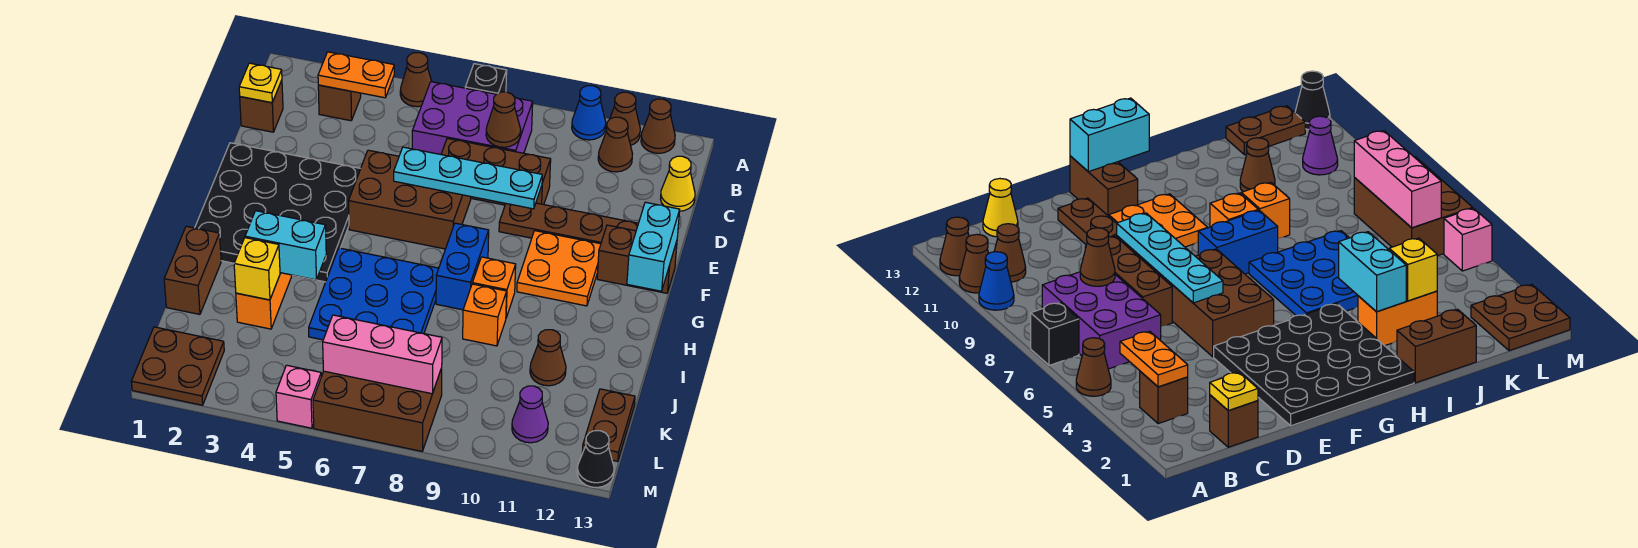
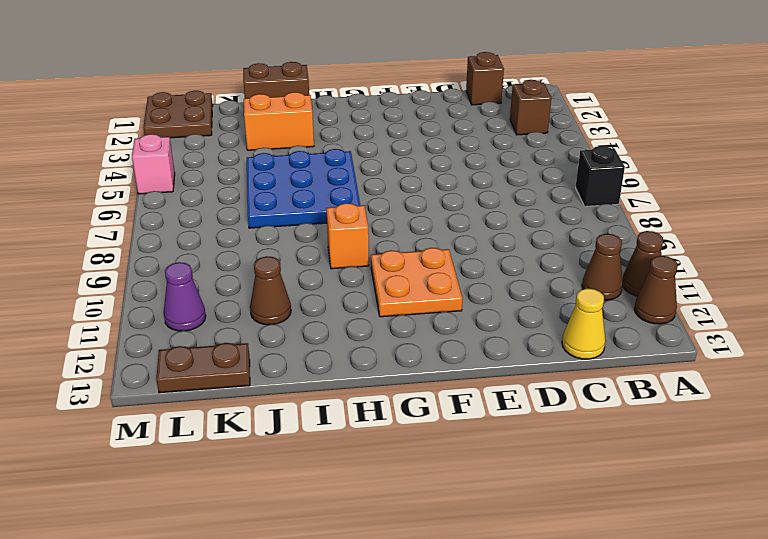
none -> brown cone A5 level 1
none -> blue cone A10 level 1
none -> purple brick B6:C8 level 1
none -> brown brick D7:D9 level 1

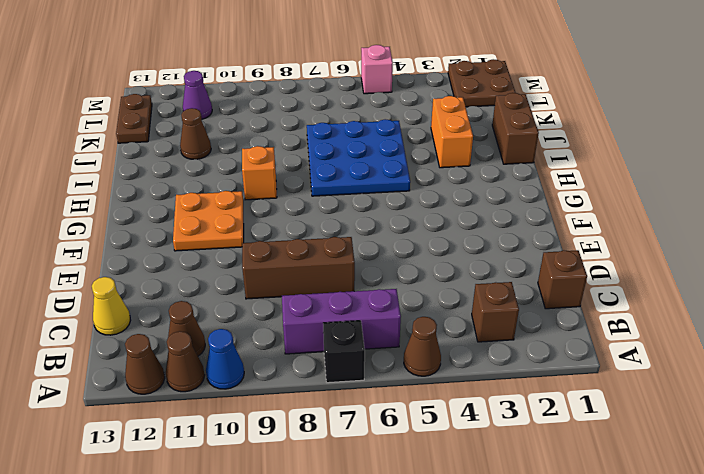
purple brick B6:B8 level 1 -> purple brick B6:C8 level 1
none -> black plate E1:H4 level 1
none -> brown brick E5:F7 level 1
none -> brown plate E9:E12 level 1
none -> brown brick F12:F13 level 1

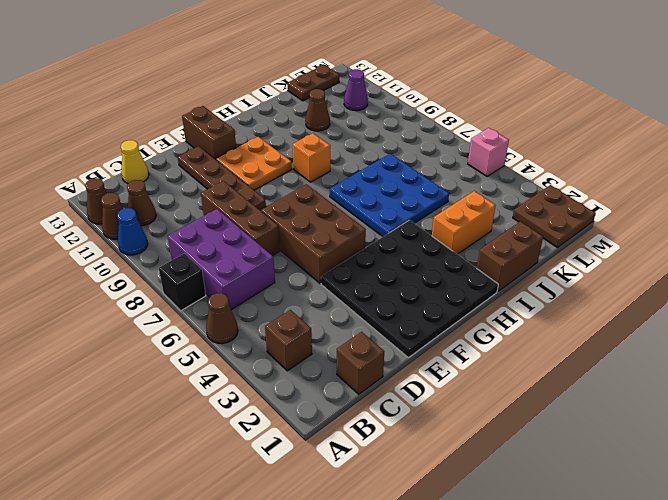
none -> blue brick G8:H8 level 1
none -> orange brick I9 level 1
none -> brown brick L6:M8 level 1
none -> black cone M13 level 1

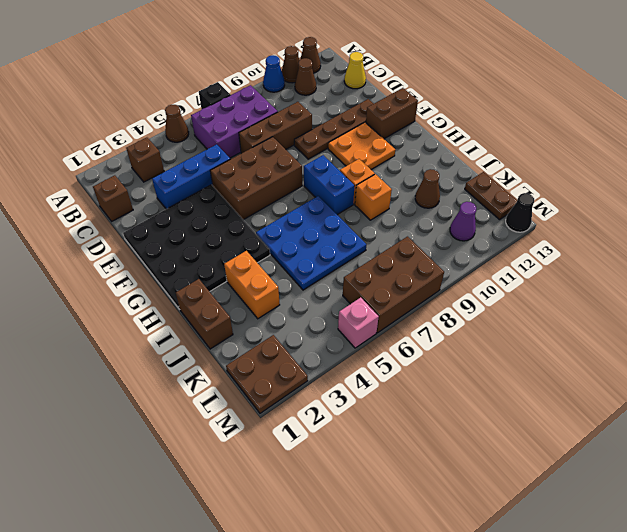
blue brick D3:D5 level 1 -> none
none -> orange plate B3:B4 level 2
none -> yellow plate C1 level 2
none -> brown cone C8 level 2
none -> cyan plate E6:E9 level 2

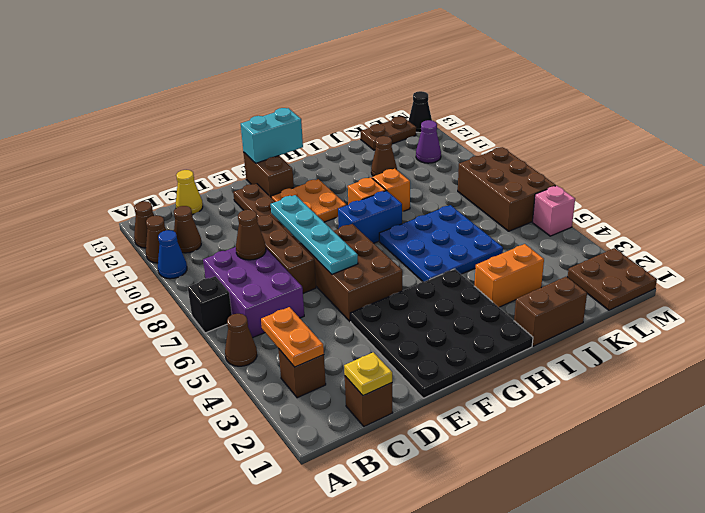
none -> cyan brick I3:I4 level 2
none -> yellow brick J3 level 2
none -> pink brick L6:L8 level 2

